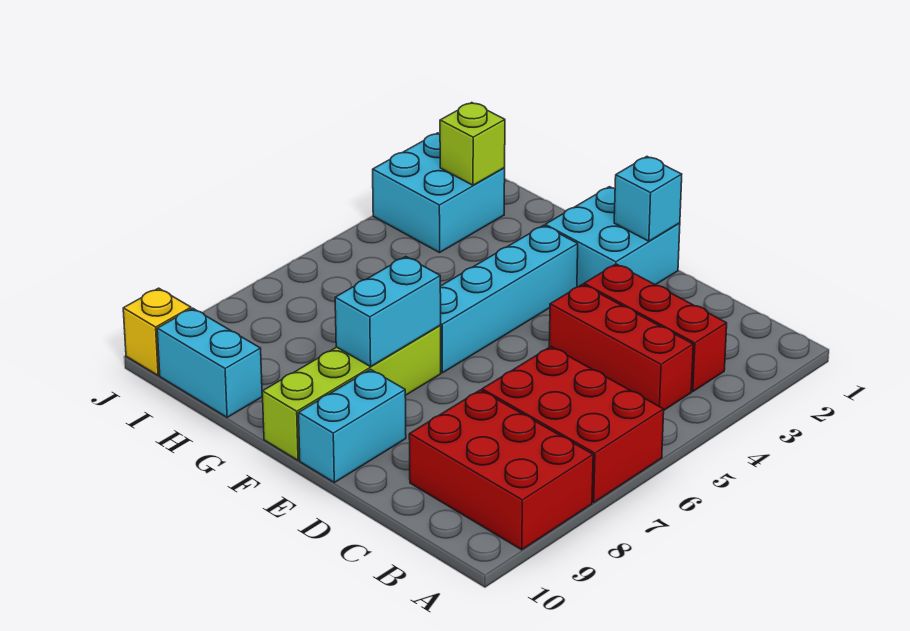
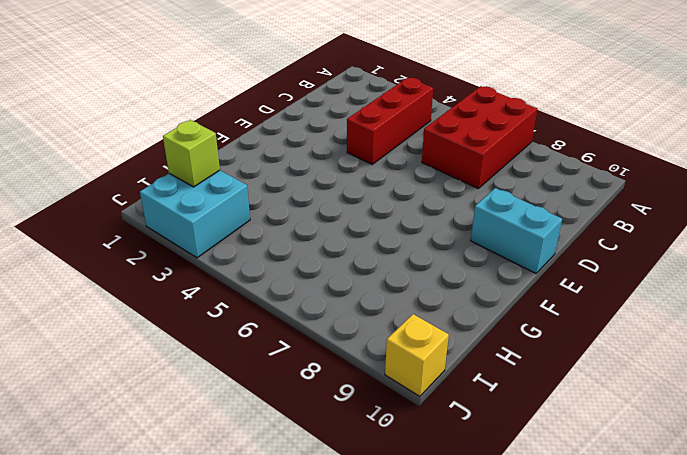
none -> red brick A8:C9 level 1
none -> red brick B3:D3 level 1
none -> cyan brick E1:F2 level 1

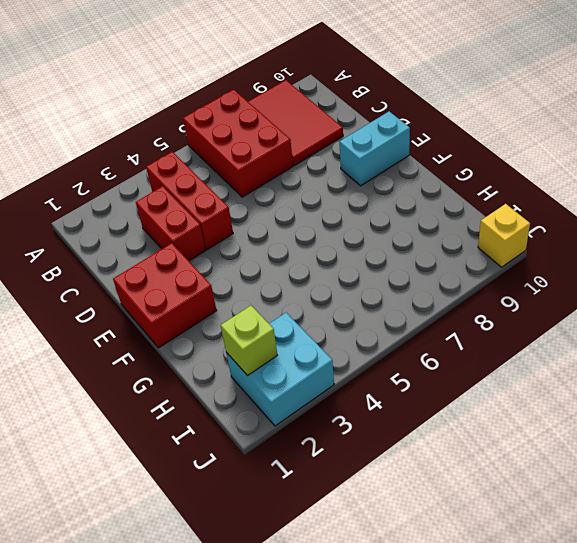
red tile A8:C9 level 1 -> red brick A8:C9 level 1
red brick C3:D3 level 1 -> red brick B3:D3 level 1
red brick E1:F2 level 1 -> cyan brick E1:F2 level 1
none -> cyan brick F3:F6 level 1
none -> lime brick F7:F10 level 1
none -> cyan brick H10:I10 level 1

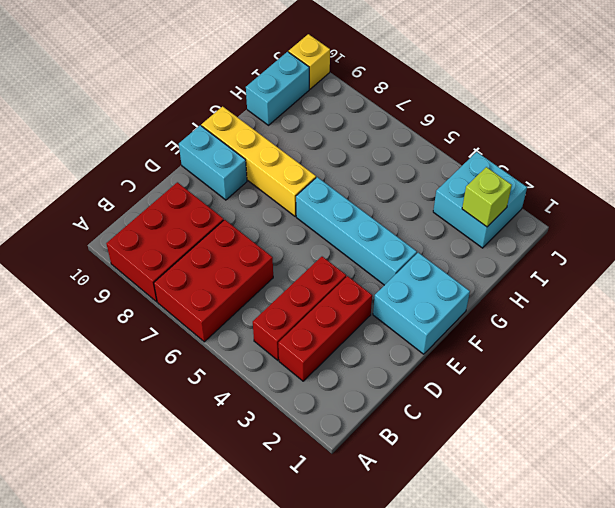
yellow brick F7:F10 level 1 -> lime brick F7:F10 level 1
none -> cyan brick E1 level 2
none -> cyan brick F7:F8 level 2

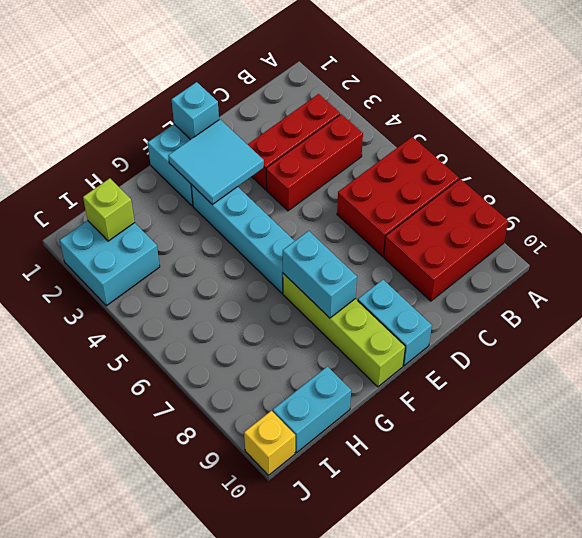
cyan tile E2:F3 level 2 -> none

